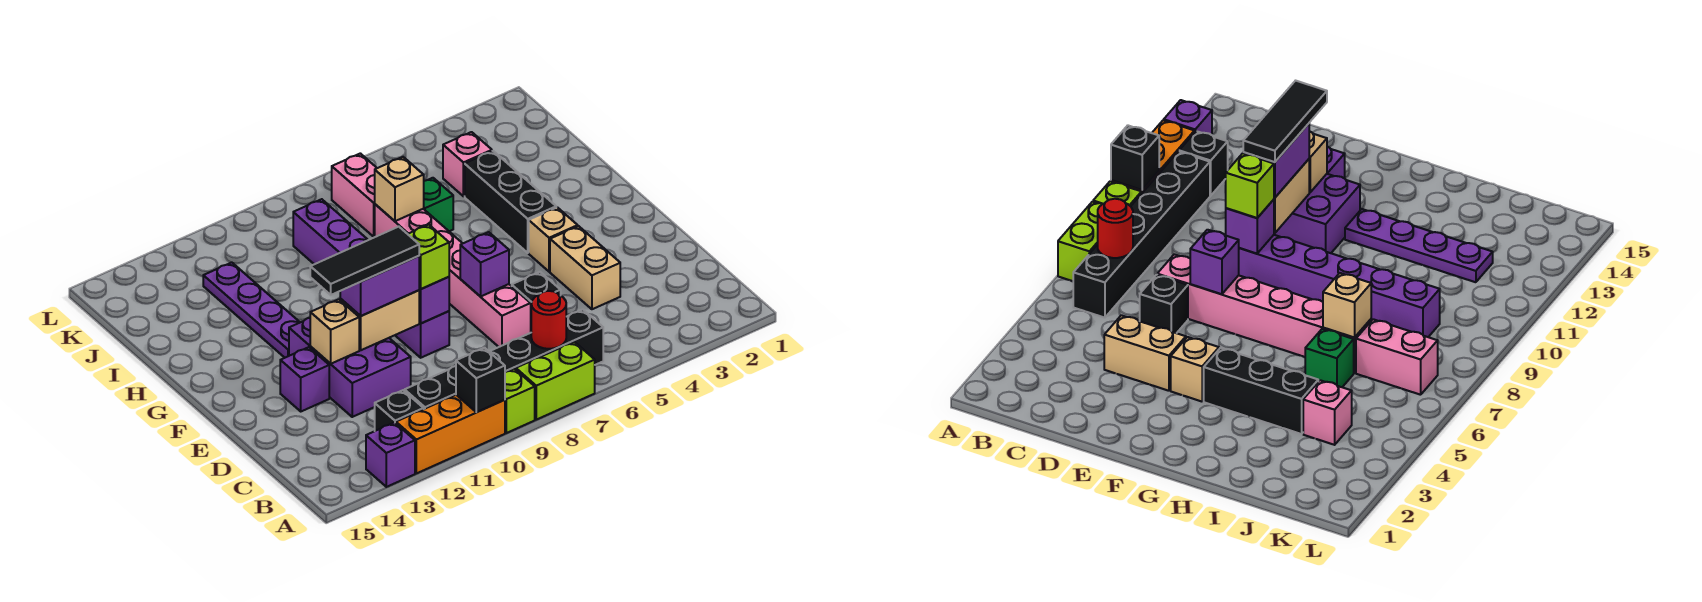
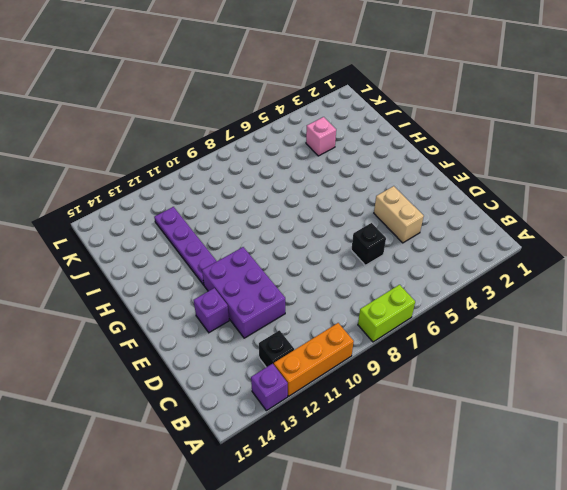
none -> lime brick A9 level 1
none -> black brick B6:B11 level 1
none -> pink brick D7:I7 level 1

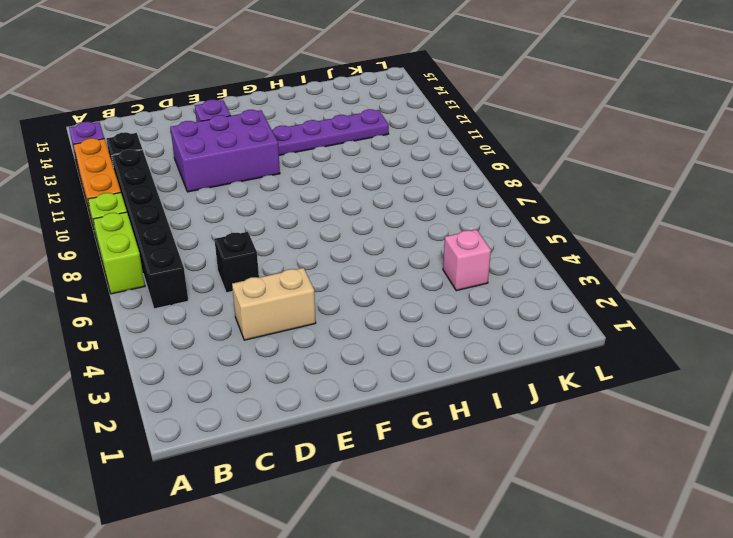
none -> pink brick D7:I7 level 1
none -> purple brick E9:J9 level 1
none -> tan brick F4 level 1

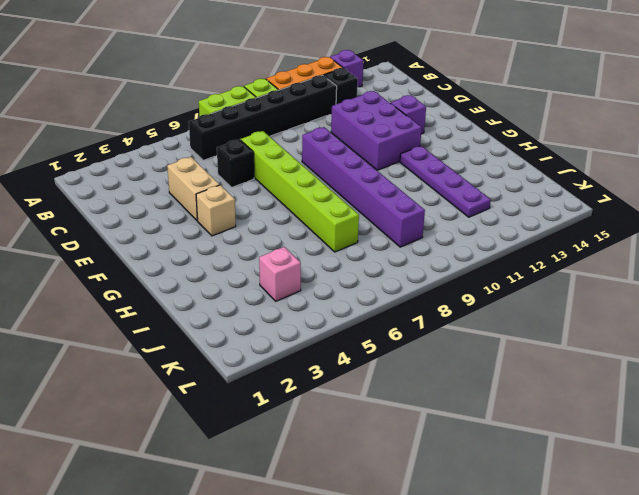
lime brick D7:I7 level 1 -> pink brick D7:I7 level 1
none -> black brick G4:I4 level 1
none -> green brick I6 level 1
none -> pink brick J7:K7 level 1

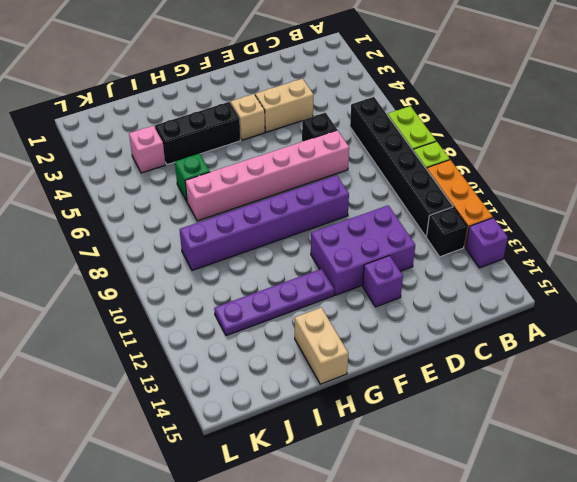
tan brick H14:H15 level 1 -> tan brick E10:E11 level 2
none -> pink brick J7:K7 level 1
none -> black brick A10 level 2
none -> red round brick B7 level 2

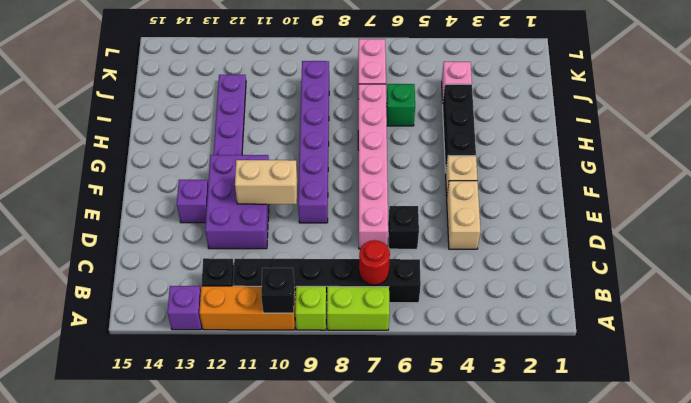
none -> purple brick E7 level 2
none -> purple brick E9 level 2
none -> tan brick E12 level 2

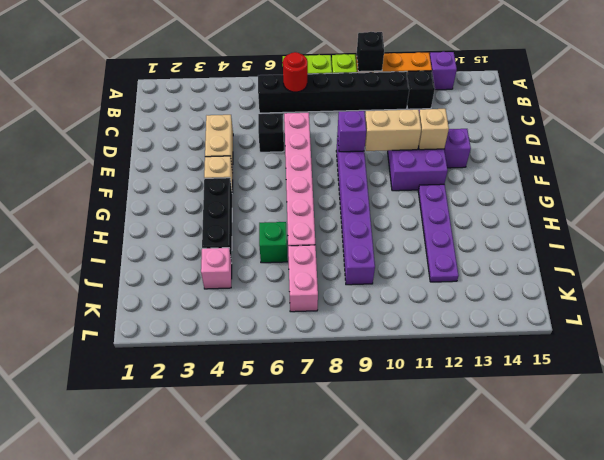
none -> purple brick E7 level 2
none -> tan brick I7 level 2
none -> lime brick E9 level 3

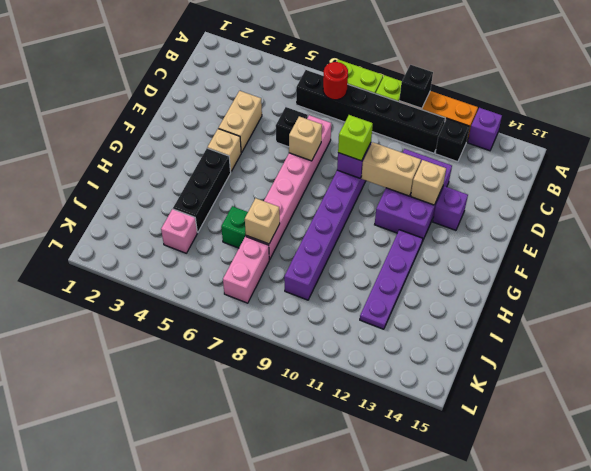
tan brick E7 level 2 -> purple brick E7 level 2
none -> purple brick E10:E11 level 3
none -> black tile E10:E12 level 4

